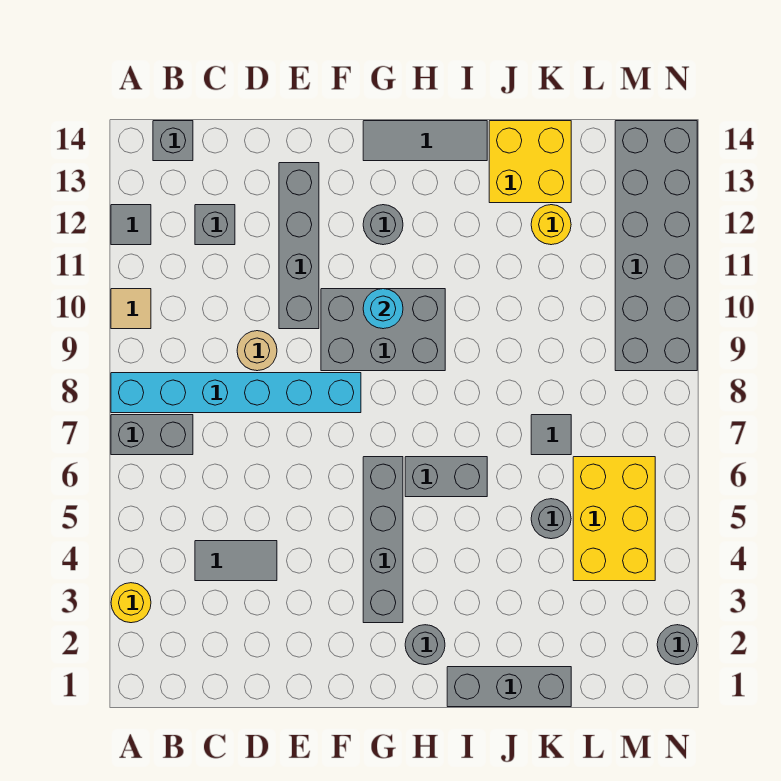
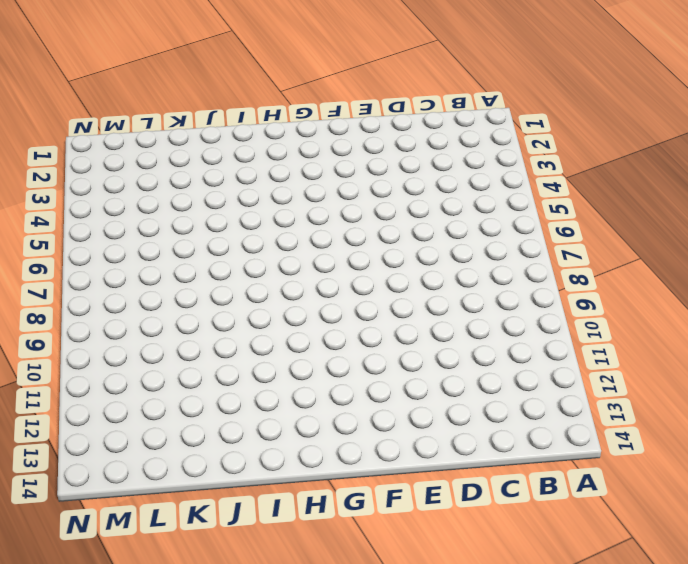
none -> yellow round brick A3 level 1
none -> grey brick A7:B7 level 1
none -> cyan brick A8:F8 level 1

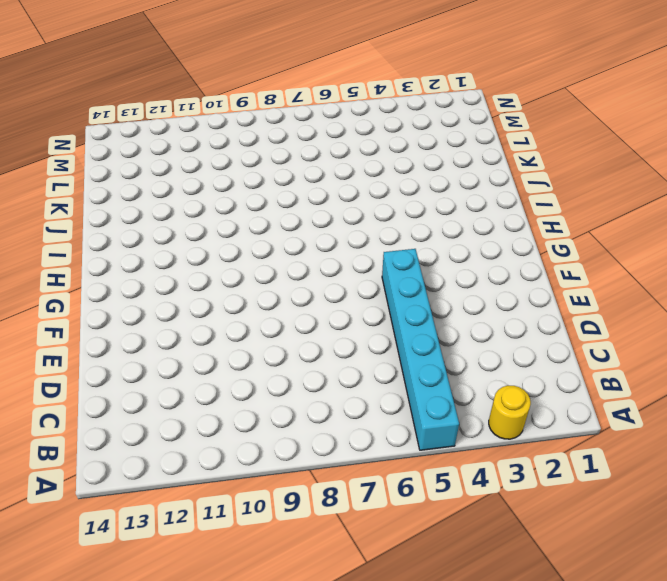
cyan brick A5:F5 level 1 -> cyan brick A8:F8 level 1
none -> grey brick A7:B7 level 1
none -> tan tile A10 level 1
none -> grey tile A12 level 1

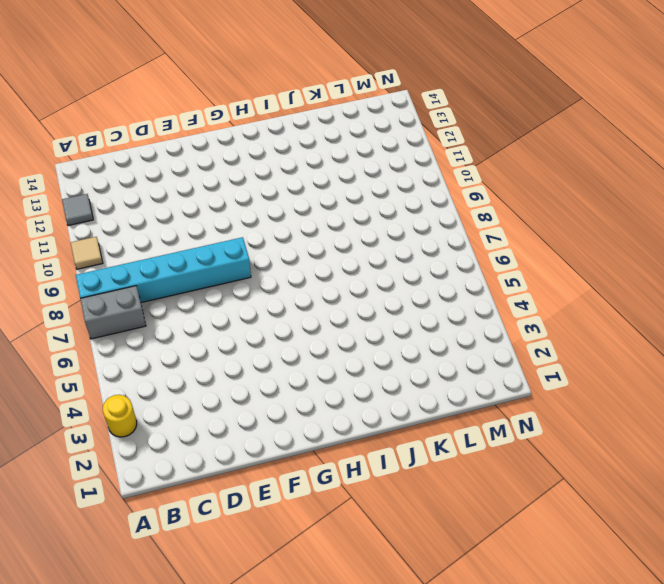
none -> grey brick B14 level 1
none -> grey tile C4:D4 level 1
none -> grey brick C12 level 1

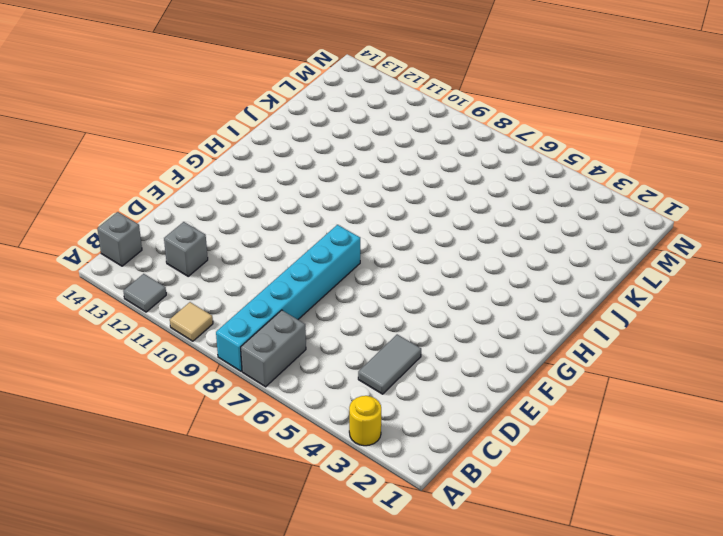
none -> tan round brick D9 level 1
none -> grey brick E10:E13 level 1
none -> grey brick F9:H10 level 1

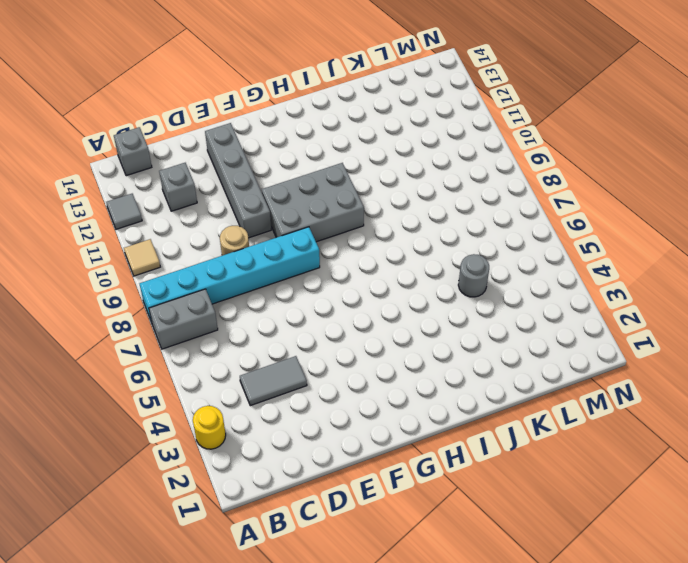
none -> grey brick G3:G6 level 1
none -> grey round brick G12 level 1
none -> grey tile G14:I14 level 1

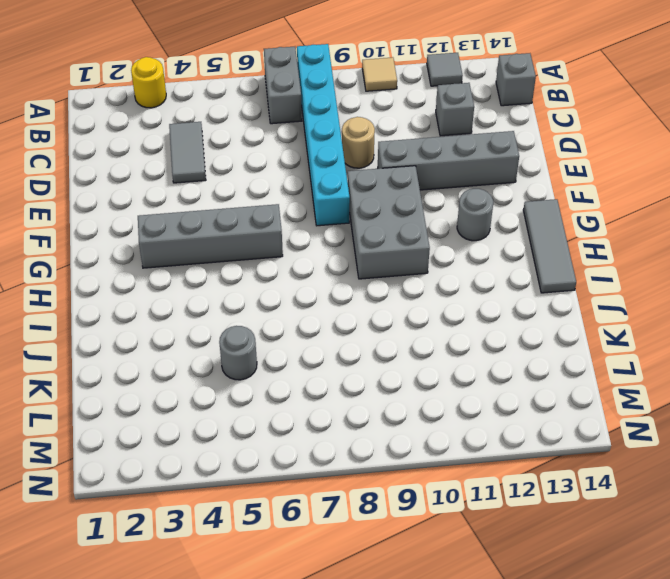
none -> grey round brick H2 level 1
none -> grey brick H6:I6 level 1
none -> grey brick I1:K1 level 1

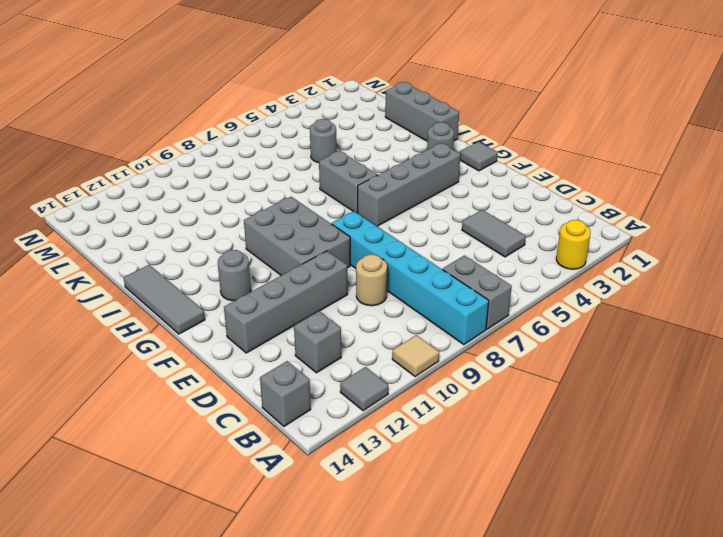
grey tile G1 level 1 -> grey tile K7 level 1
none -> yellow brick J13:K14 level 1
none -> yellow round brick K12 level 1
none -> yellow brick L4:M6 level 1

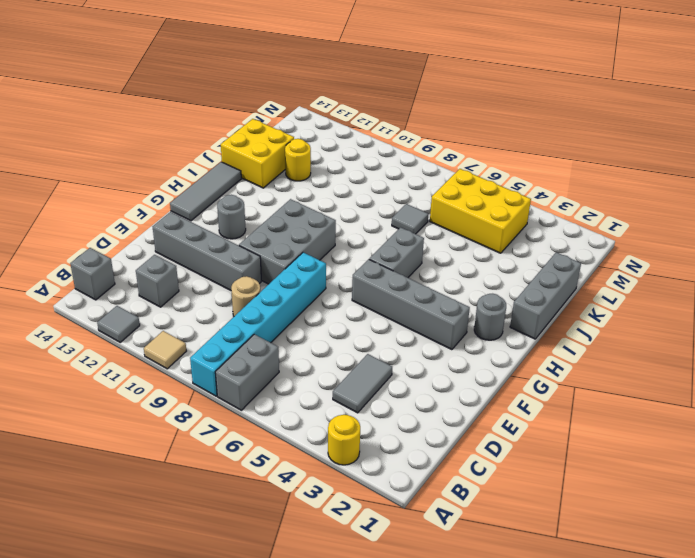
none -> grey round brick K5 level 1
none -> grey brick M9:N14 level 1
none -> grey round brick N2 level 1

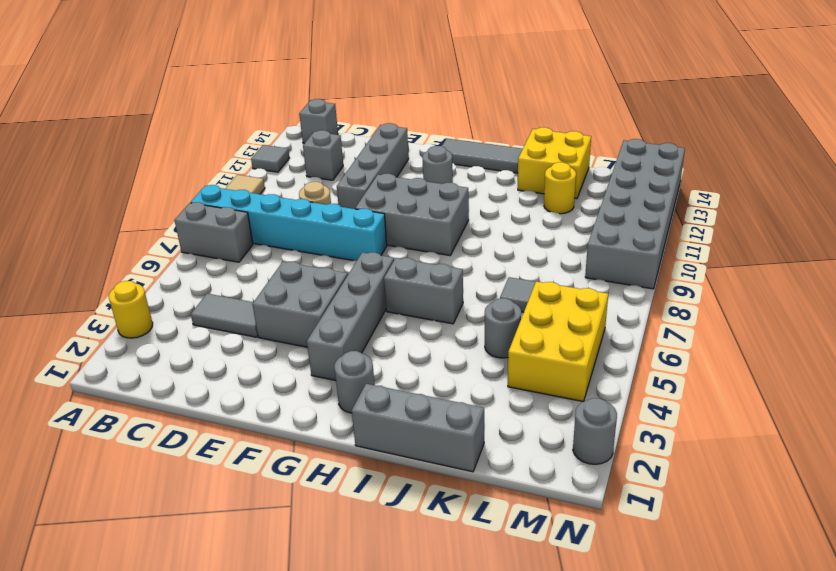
grey brick E4:F5 level 1 -> none
none -> cyan round brick G10 level 2

